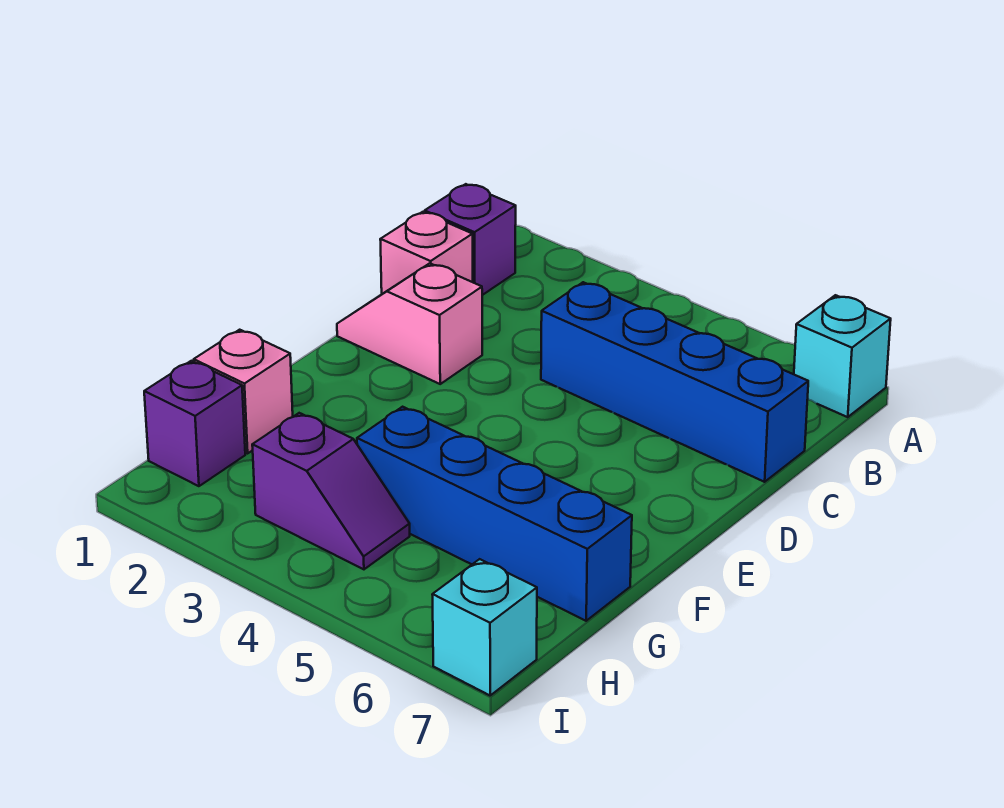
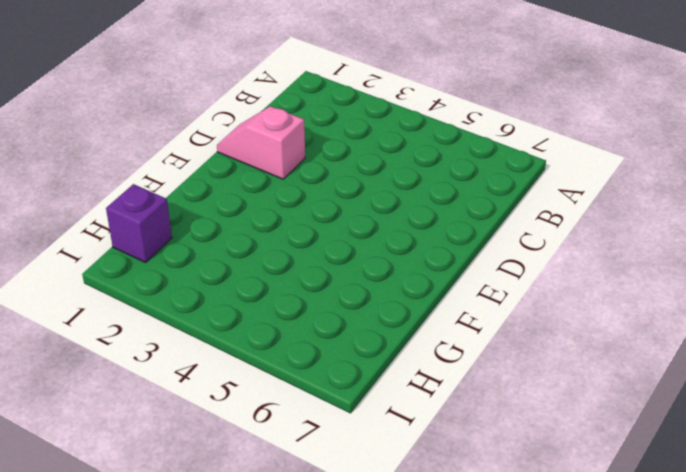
none -> cyan brick A7 level 1
none -> purple brick B1 level 1

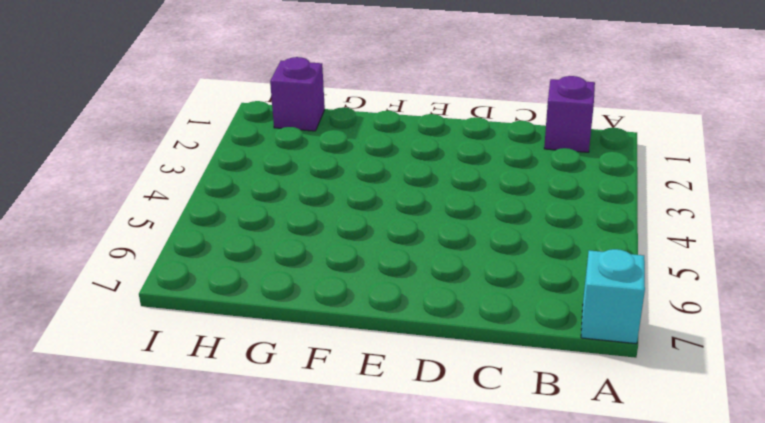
none -> pink brick C1 level 1
none -> blue brick C4:C7 level 1

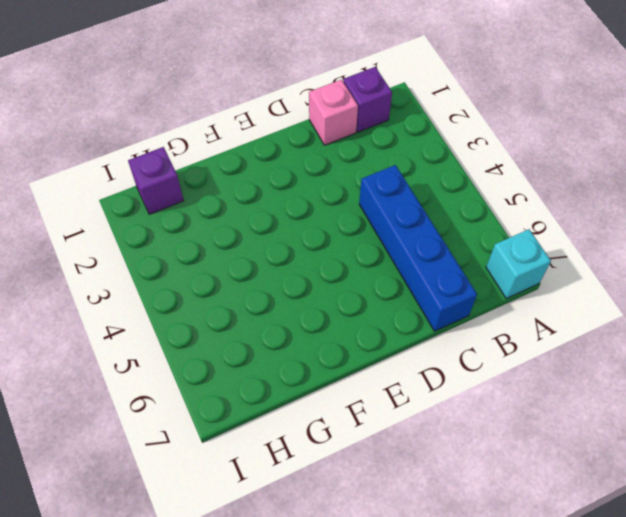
none -> pink slope D1:D2 level 1 top 2
none -> pink brick G1 level 1

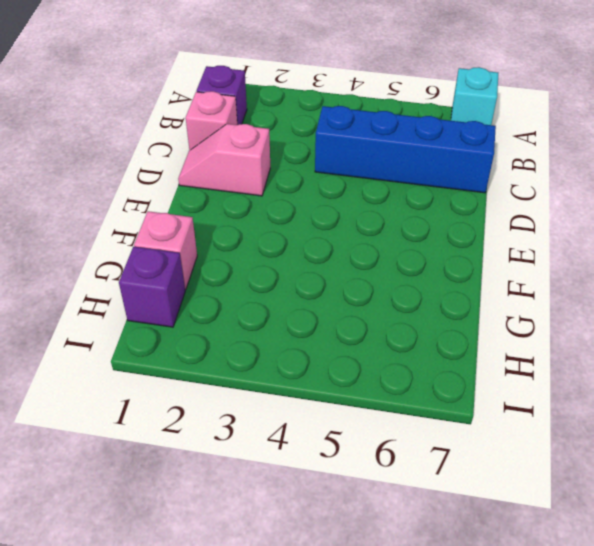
none -> blue brick G4:G7 level 1
none -> purple slope H3:H4 level 1 top 3

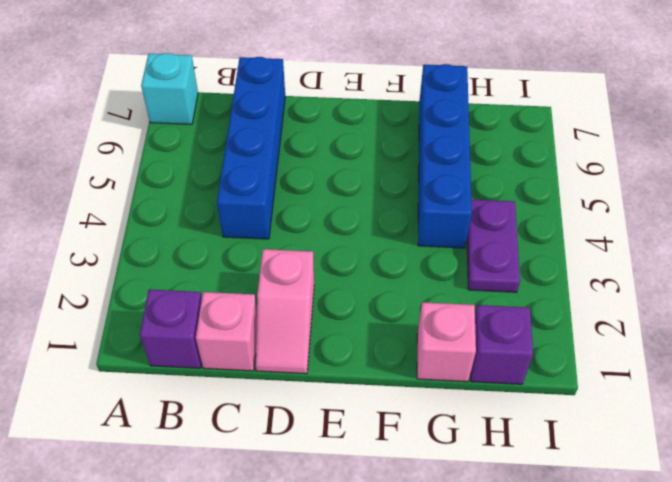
purple plate H3:H4 level 1 -> purple slope H3:H4 level 1 top 3
none -> cyan brick I7 level 1

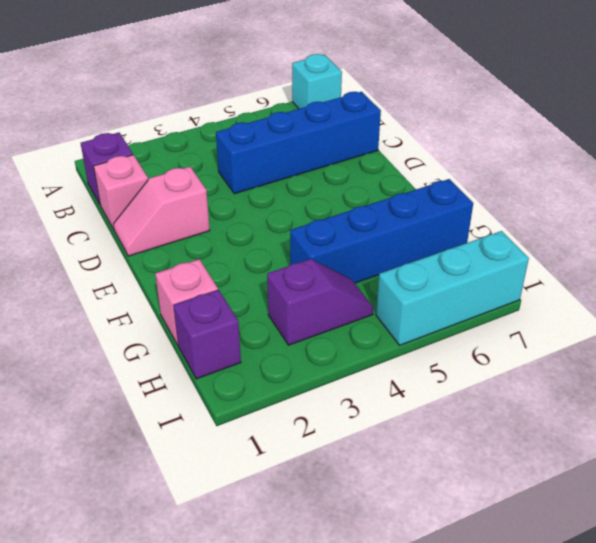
cyan brick I5:I7 level 1 -> cyan brick I7 level 1

